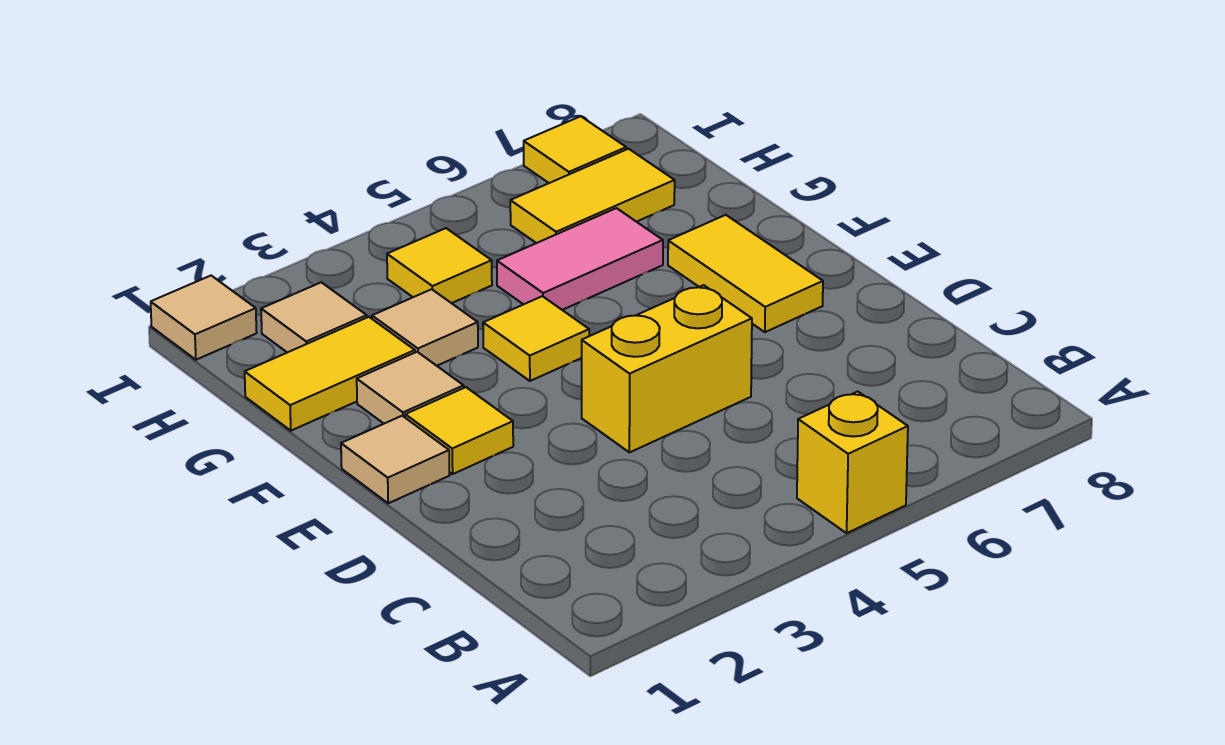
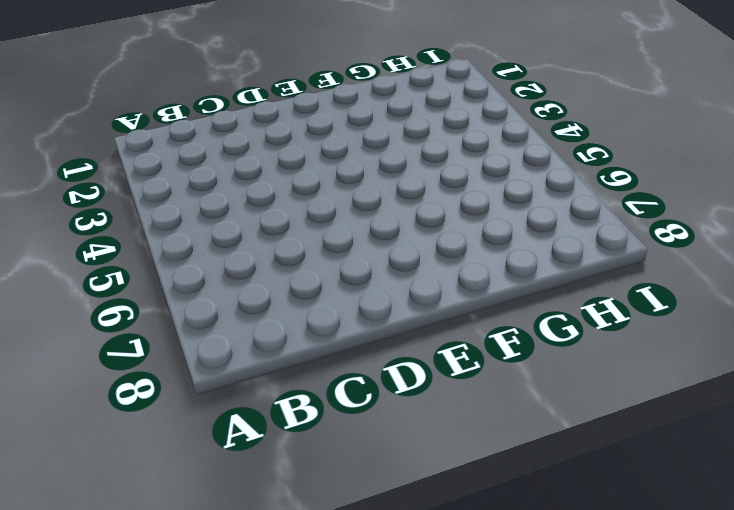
none -> yellow brick A5 level 1
none -> yellow brick D4:D5 level 1
none -> tan tile E1 level 1

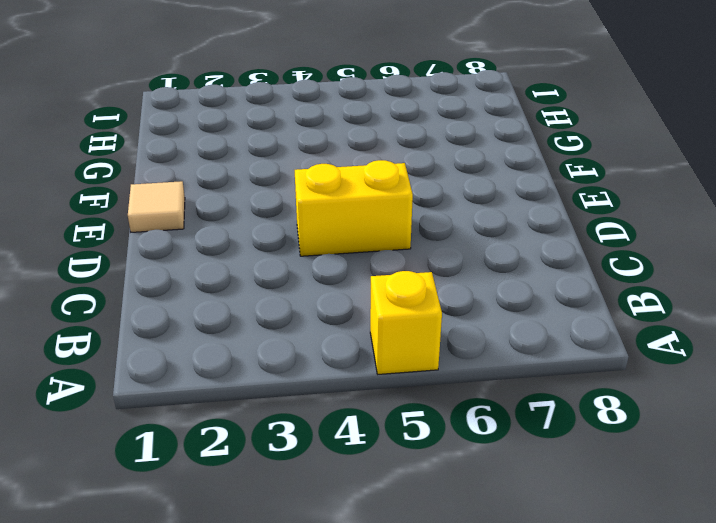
none -> yellow tile E2 level 1
none -> yellow tile E7:F7 level 1
none -> tan tile F2 level 1

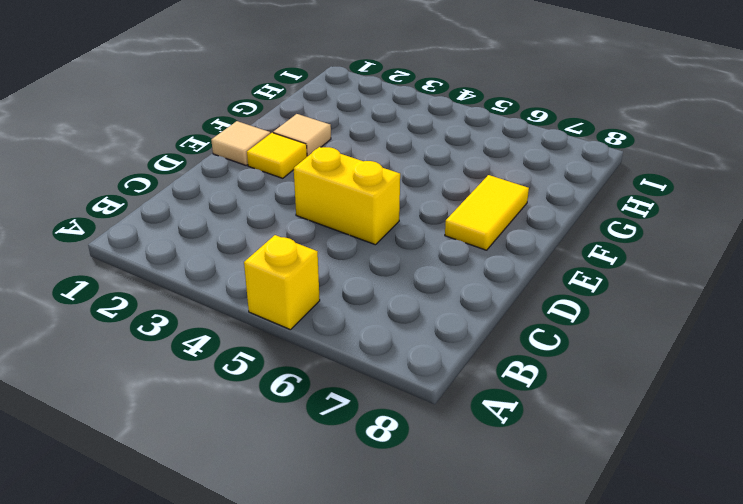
none -> yellow tile F4 level 1
none -> yellow tile G1:G2 level 1
none -> tan tile G3 level 1

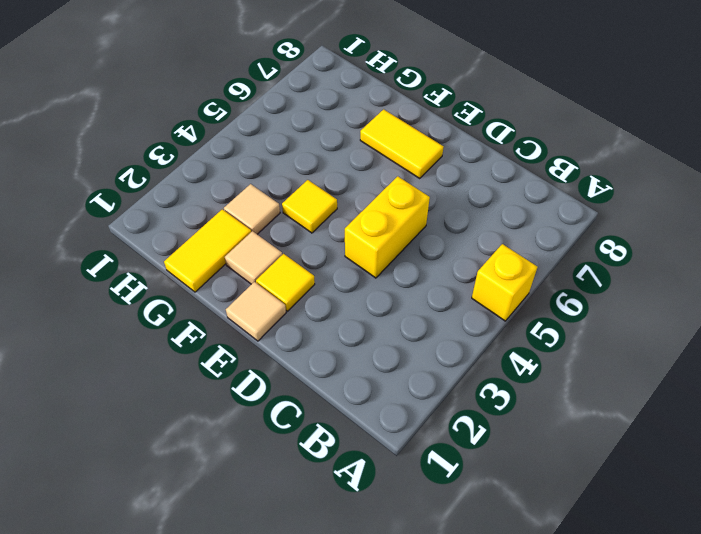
none -> pink tile G5:G6 level 1
none -> tan tile H2 level 1
none -> yellow tile H4 level 1

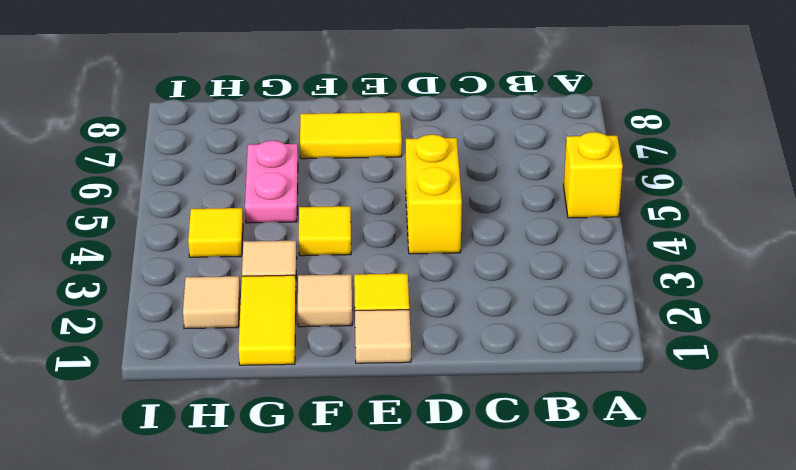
pink plate G5:G6 level 1 -> pink tile G5:G6 level 1
none -> yellow tile H6:H7 level 1
none -> tan tile I1 level 1
none -> yellow tile I7 level 1

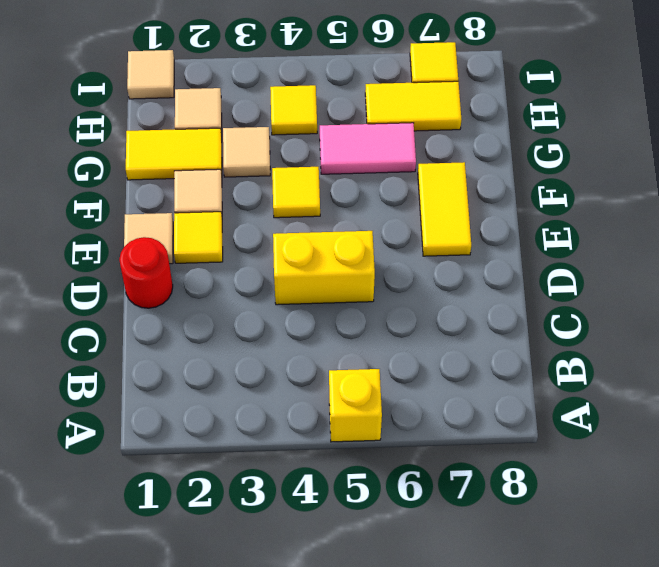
red round brick D1 level 1 -> none

